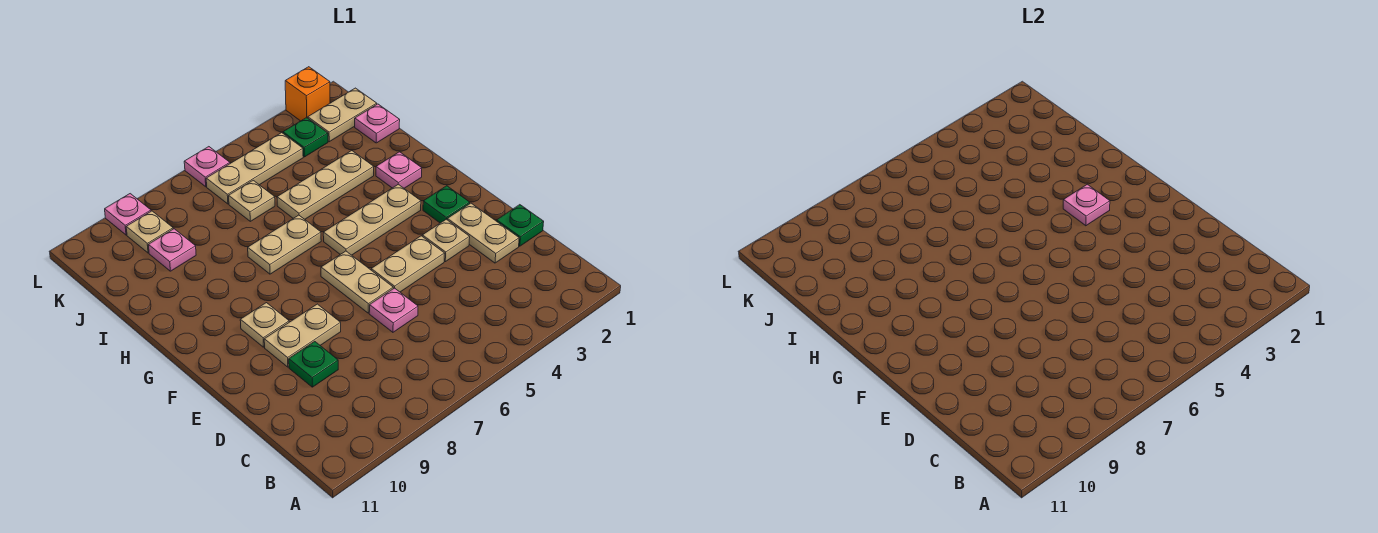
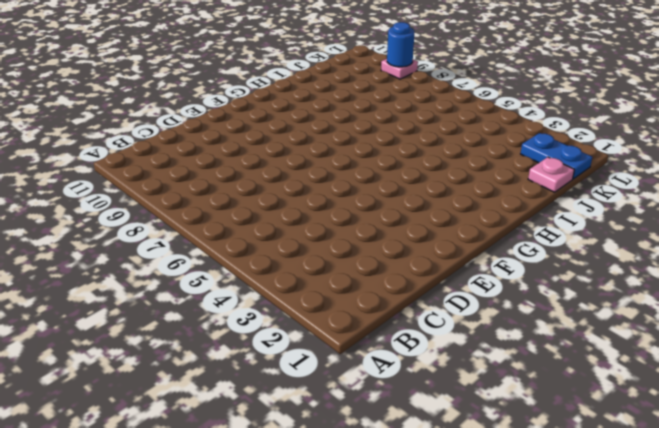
blue plate K1:K2 level 1 -> tan plate K1:K2 level 1
blue round brick L9 level 2 -> none
none -> green plate D1 level 1
none -> tan plate D2:E2 level 1
none -> pink plate D6 level 1

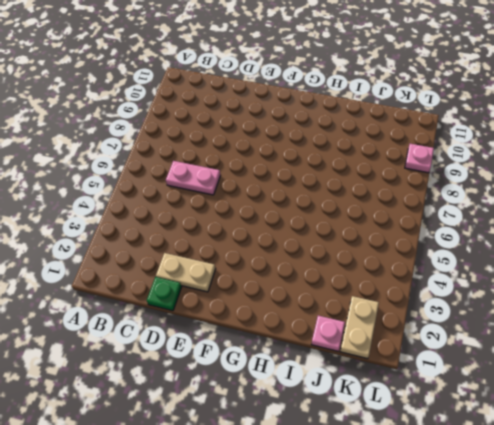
pink plate C6:D6 level 1 -> pink plate D6 level 1
none -> green plate D9 level 1
none -> tan plate E3 level 1
none -> tan plate E4:E5 level 1

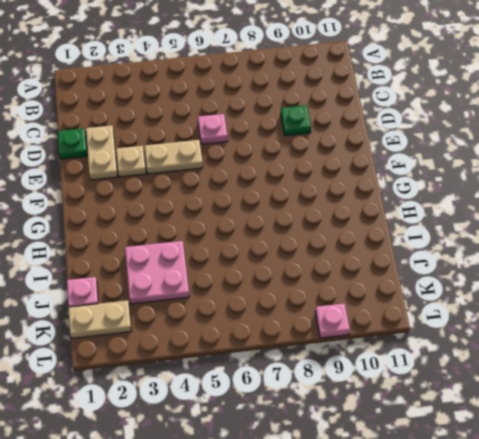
pink plate I3:J4 level 1 -> tan plate I3:I5 level 1
none -> tan plate E6:F6 level 1
none -> tan plate E8:E9 level 1
none -> green plate F2 level 1

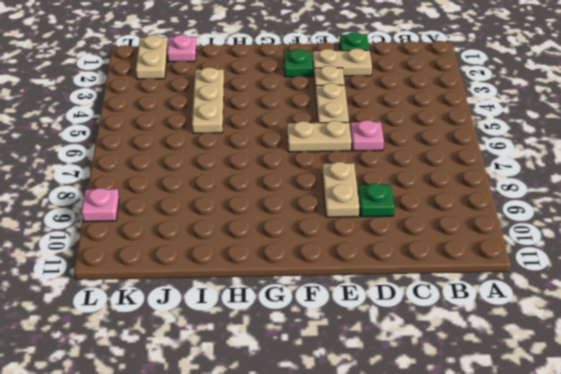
none -> tan plate F9 level 1
none -> tan plate G3:G5 level 1
none -> pink plate H2 level 1

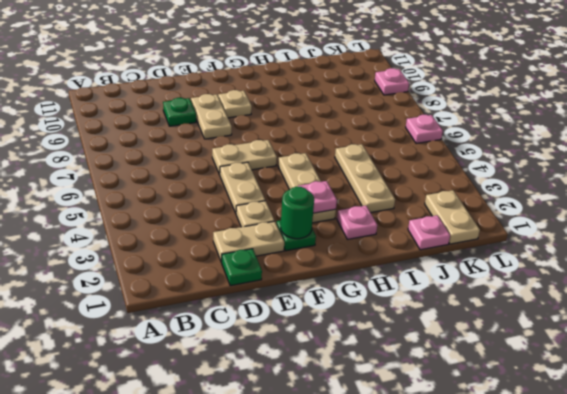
green round brick F2 level 2 -> none
none -> pink plate D6 level 1
none -> tan plate H6:H7 level 1
none -> tan plate J6 level 1

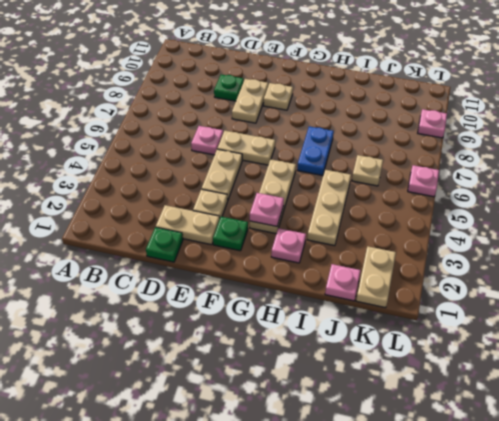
blue plate H6:H7 level 1 -> tan plate H6:H7 level 1
none -> pink plate J9 level 1
none -> green plate K3 level 1
none -> tan plate K4:K6 level 1

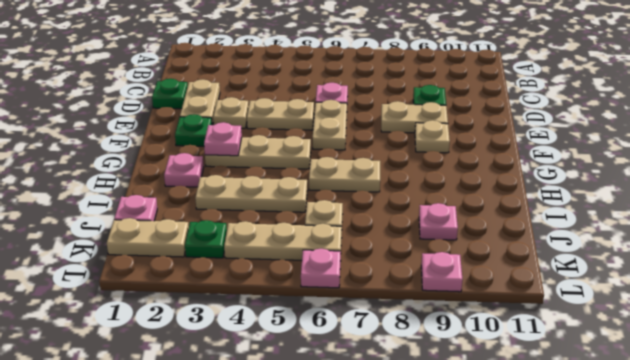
none -> tan plate K9 level 1
none -> orange brick L2 level 1

